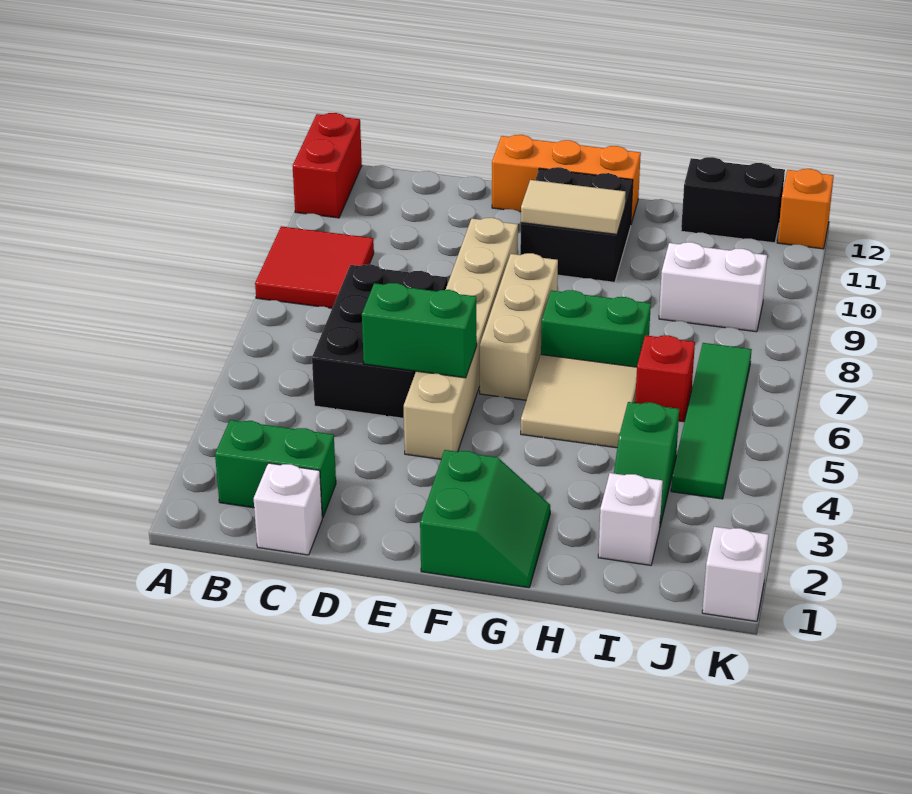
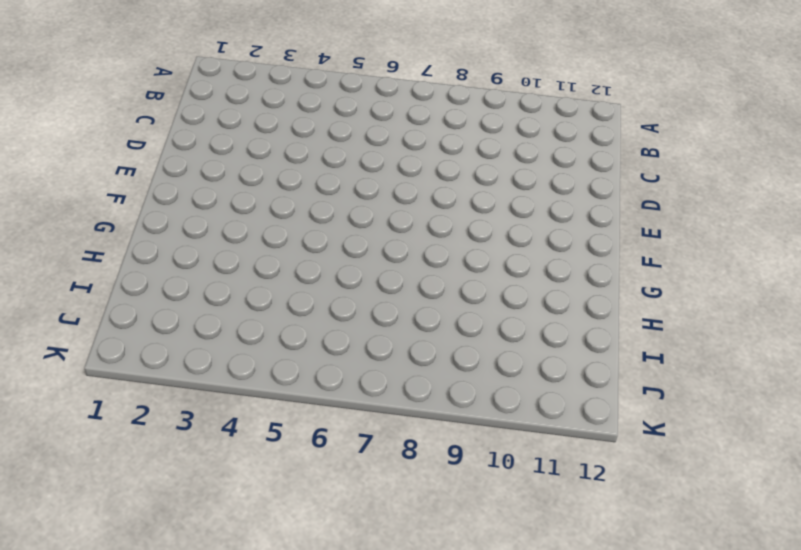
none -> red tile A8:B9 level 1
none -> red brick A11:A12 level 1
none -> green brick B2:C2 level 1

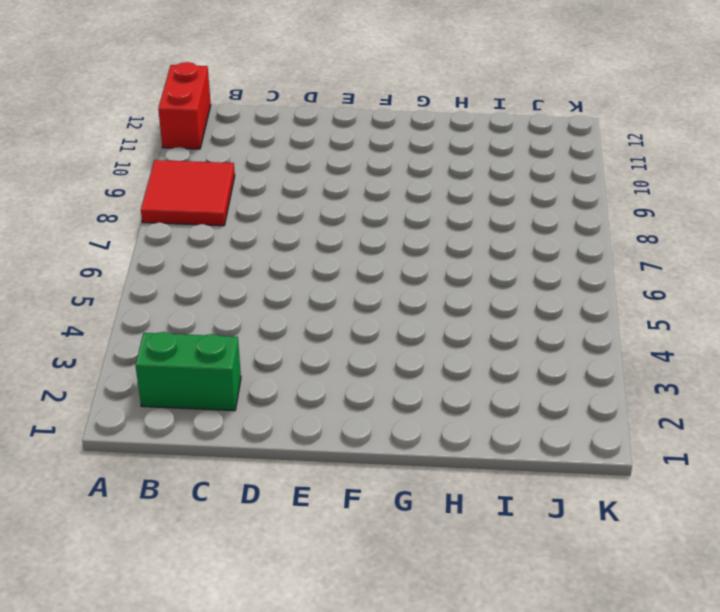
none -> white brick C1 level 1
none -> black brick C5:D7 level 1
none -> tan brick E4:E9 level 1

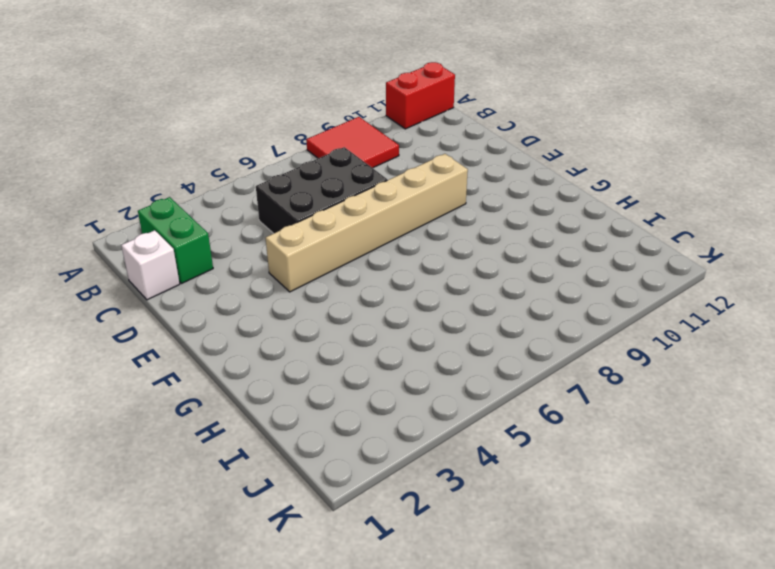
none -> orange brick E12:G12 level 1
none -> green slope F1:G2 level 1 top F
none -> tan brick F6:F8 level 1

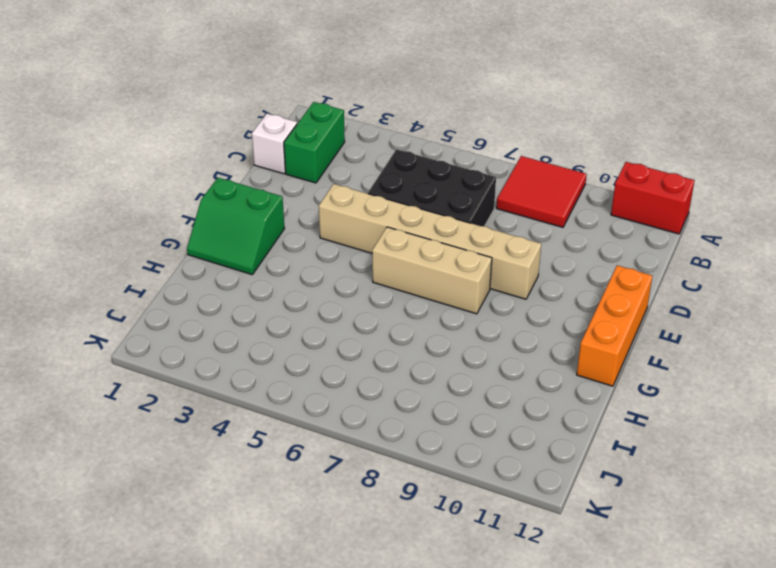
none -> black brick F10:G11 level 1
none -> tan tile G5:H6 level 1
none -> green brick G7:H7 level 1

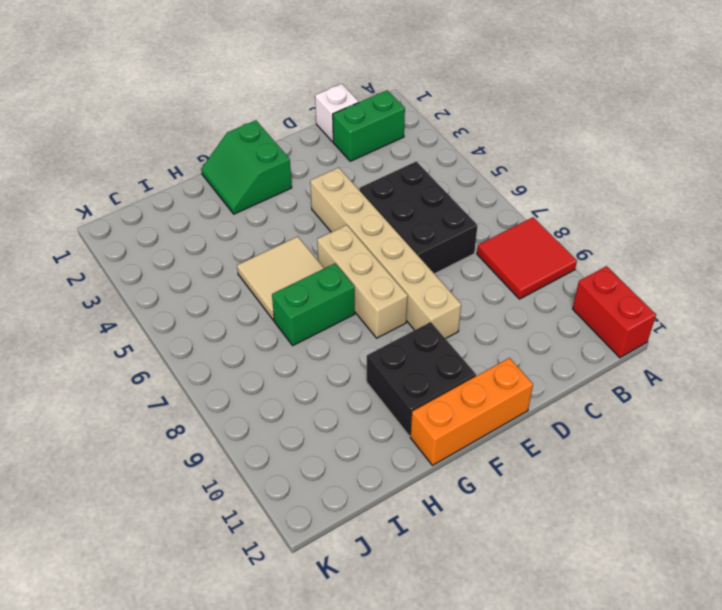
none -> white brick I2 level 1
none -> green slope I3:I4 level 1 top 4
none -> red brick I6 level 1

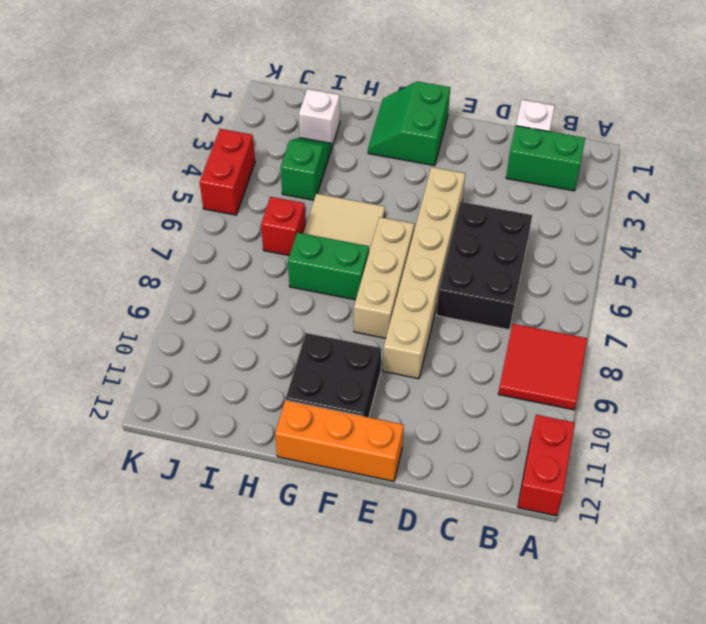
red brick K4:K5 level 1 -> none
none -> white brick I9:J9 level 1
none -> black brick I12:J12 level 1
none -> green tile J4:J7 level 1

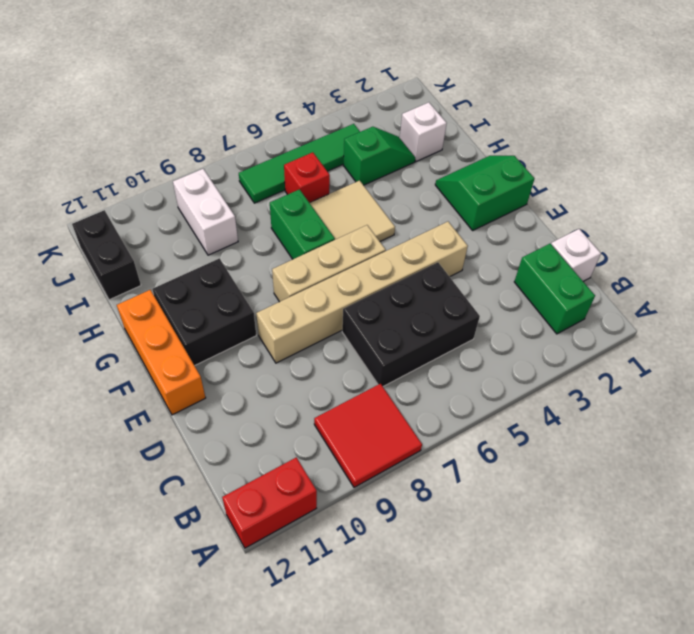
none -> white brick K1 level 1
none -> orange brick K12 level 1
none -> green brick D5:E5 level 2

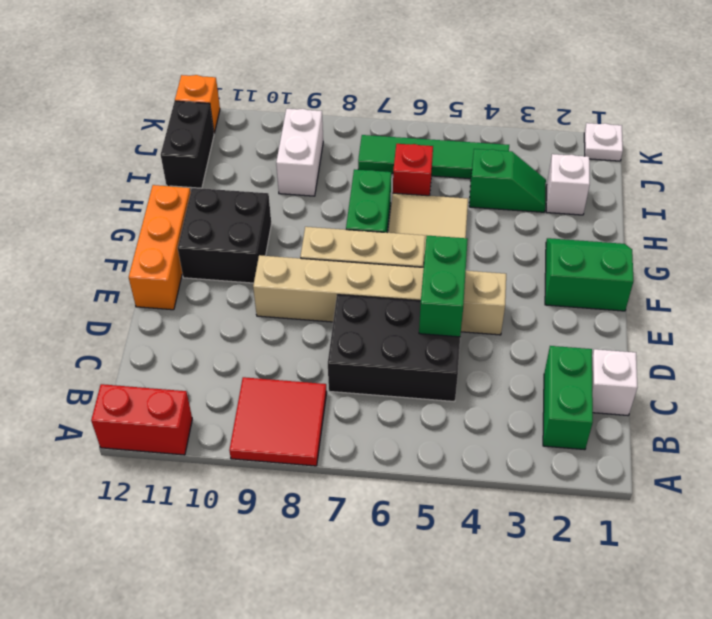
white plate K1 level 1 -> white brick K1 level 1
none -> tan tile F10:G10 level 2

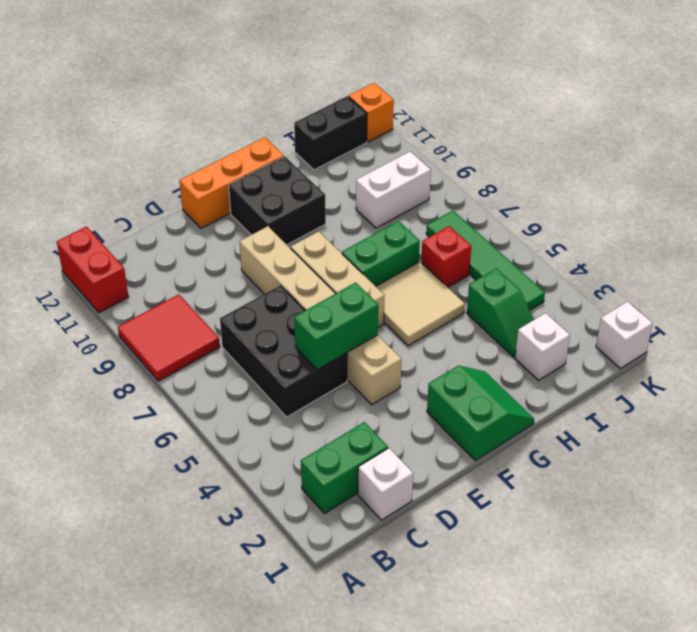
none -> tan tile F10:G10 level 2

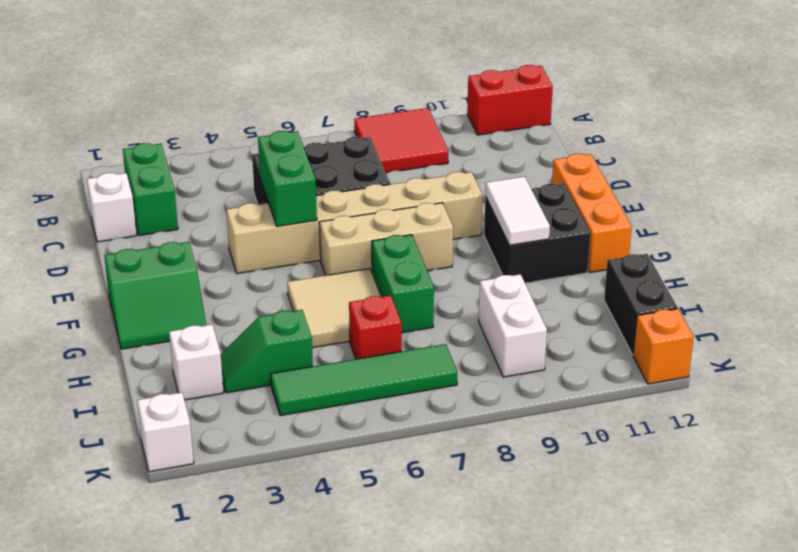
white tile F10:G10 level 2 -> tan tile F10:G10 level 2

